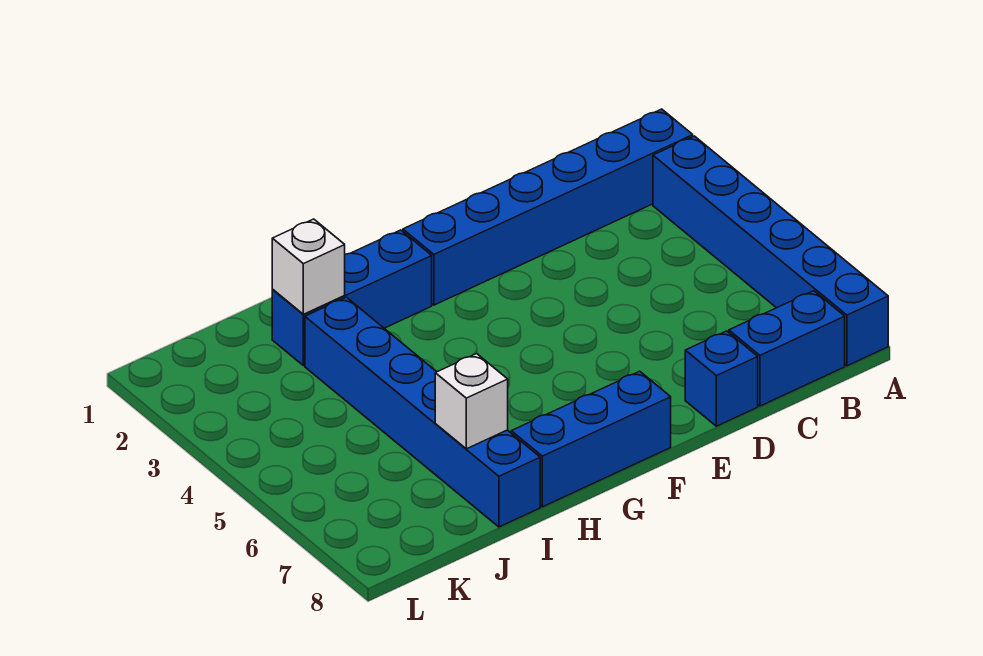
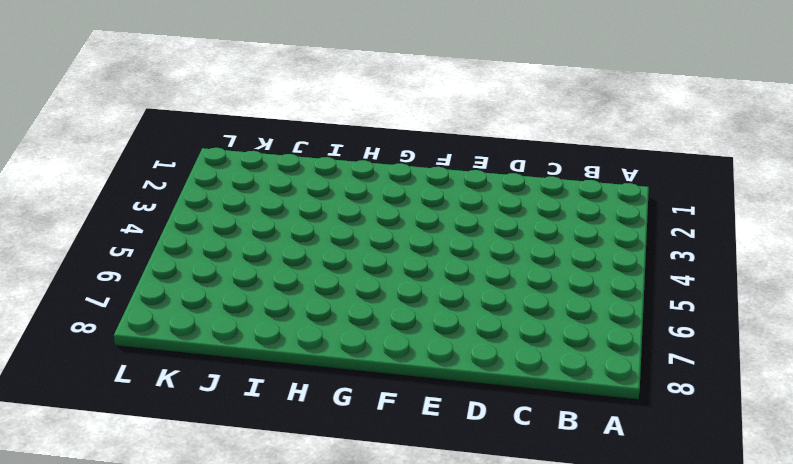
none -> blue brick A2:F2 level 1
none -> blue brick A3:A8 level 1

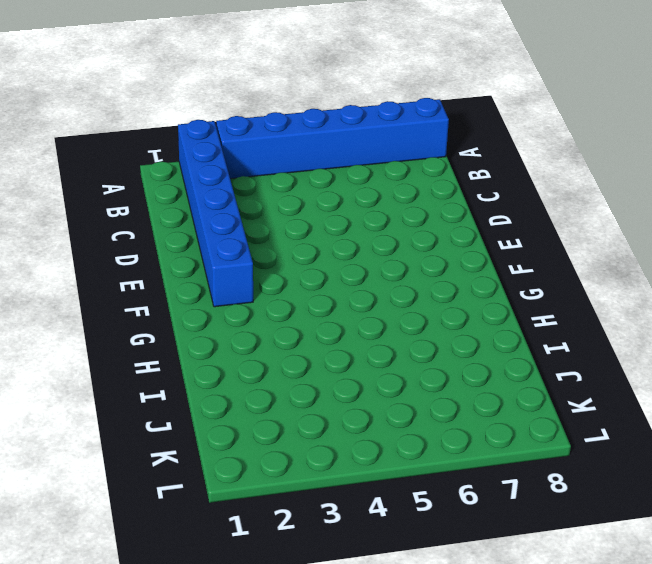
none -> blue brick B8:C8 level 1
none -> blue brick D8 level 1

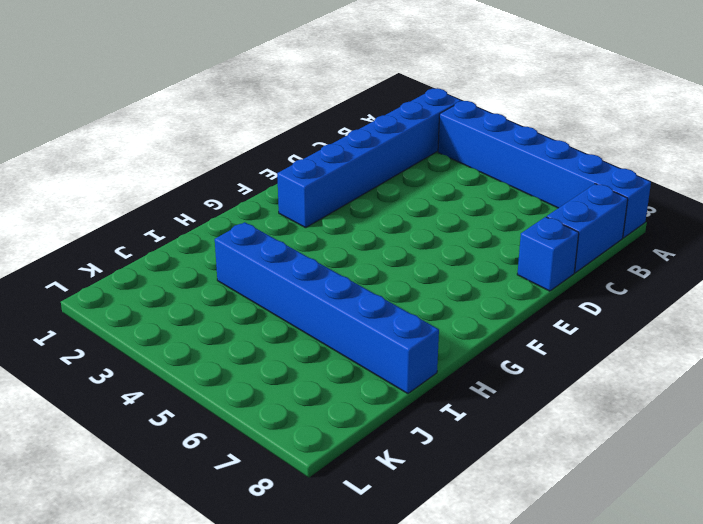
none -> blue brick F8:H8 level 1
none -> blue brick G2:I2 level 1

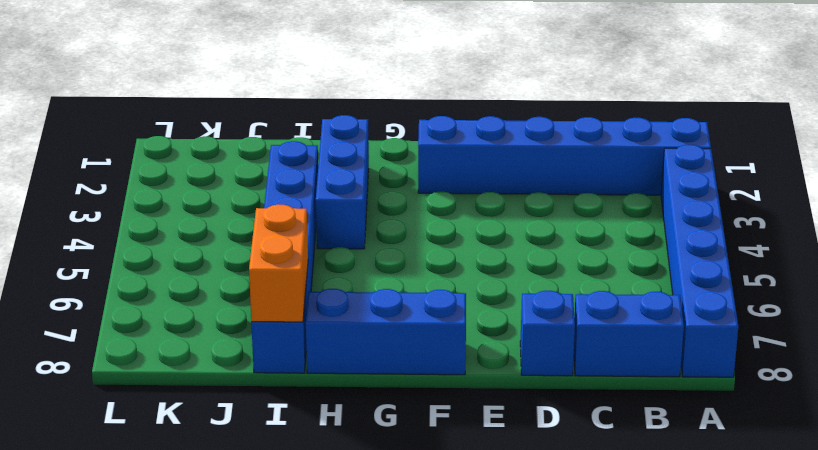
blue brick H2:H4 level 1 -> blue brick G2:I2 level 1
orange brick I7:I8 level 2 -> white brick I7 level 2
none -> white brick I2 level 2

